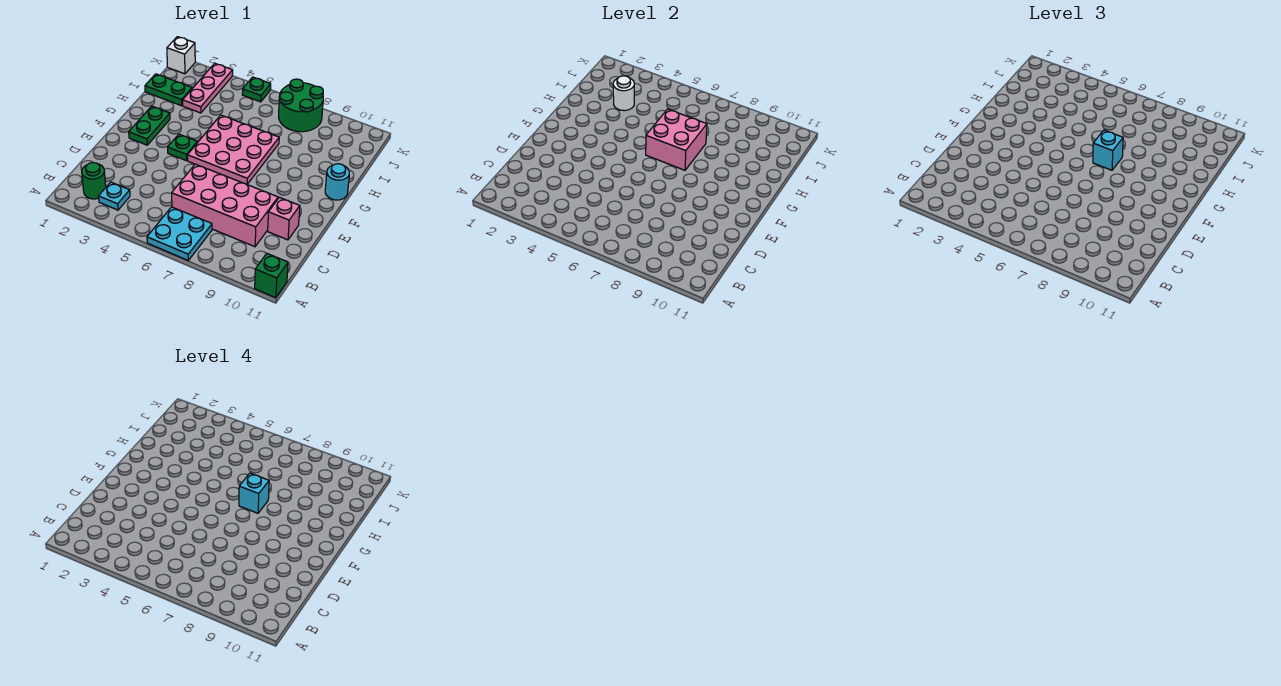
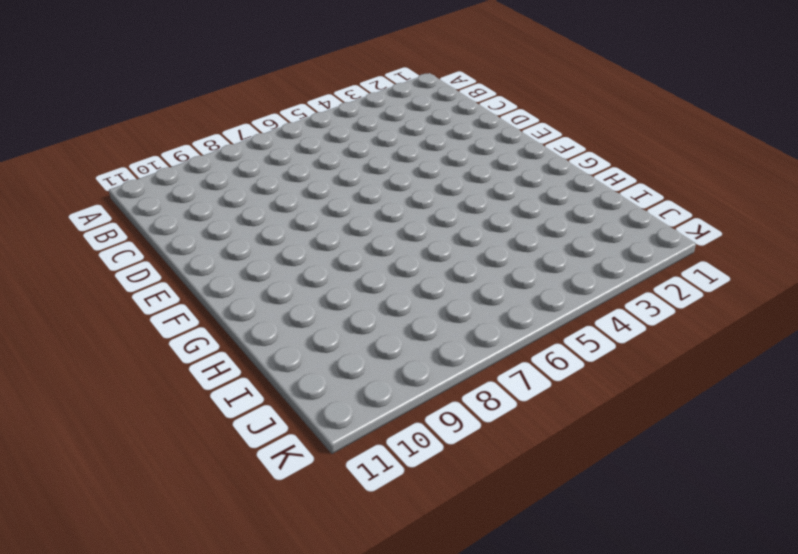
none -> cyan plate A6:B7 level 1
none -> green brick A11 level 1
none -> green round brick B2 level 1

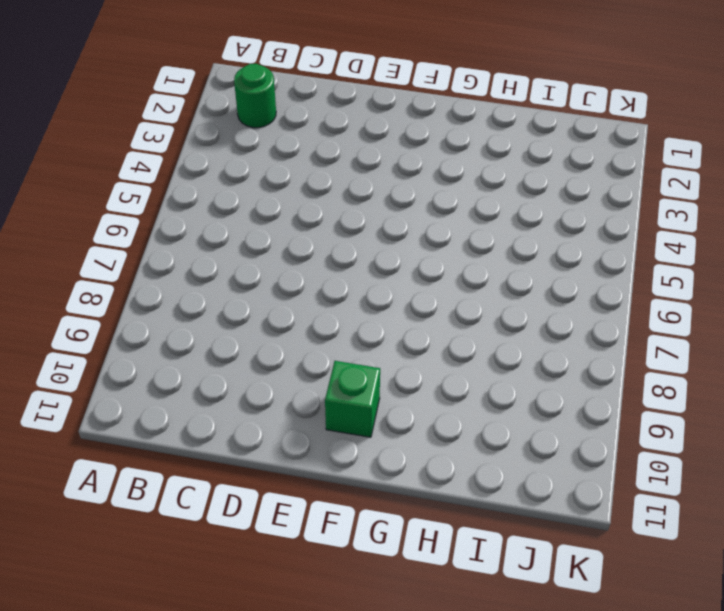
green brick F10 level 1 -> green brick A11 level 1
none -> cyan plate A6:B7 level 1
none -> cyan plate B3 level 1
none -> pink brick C6:D9 level 1

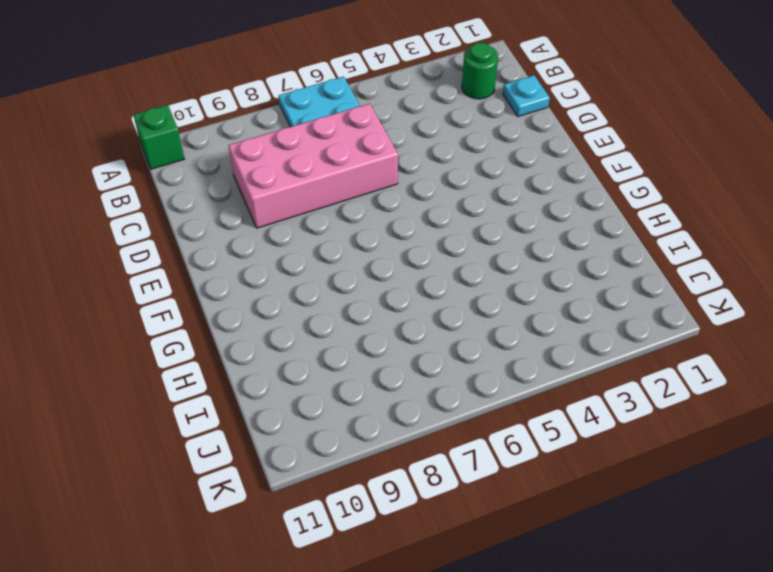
cyan plate C1 level 1 -> cyan plate B3 level 1
none -> pink brick D10 level 1
none -> green plate F2:G2 level 1
none -> green plate F4 level 1

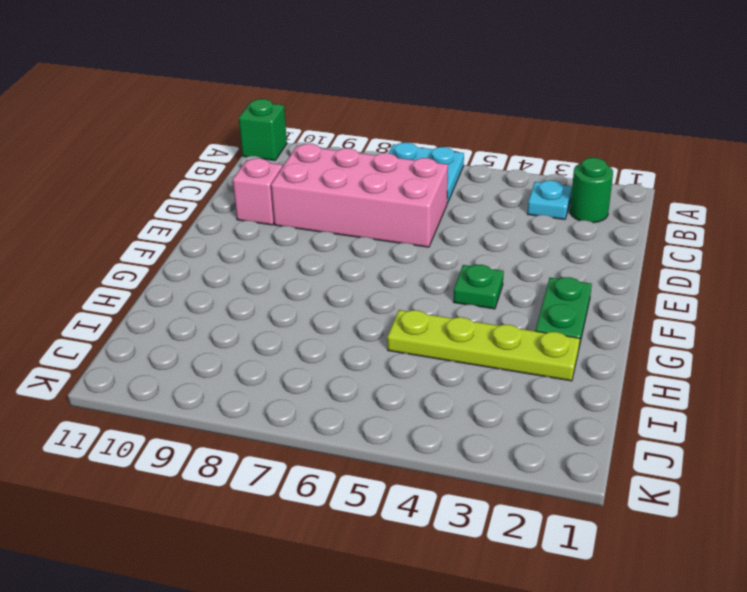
lime plate H2:H5 level 1 -> pink plate F5:H7 level 1
none -> cyan round brick G11 level 1
none -> green plate I1:I2 level 1
none -> pink plate I3:K3 level 1

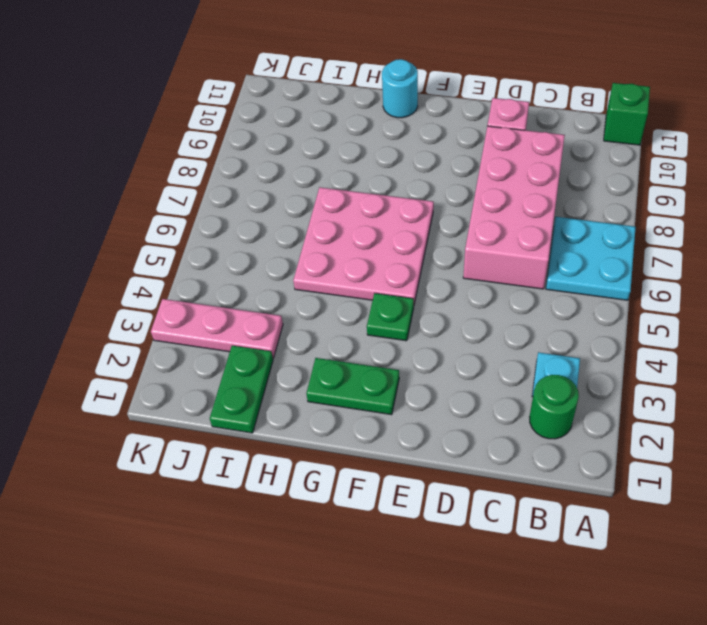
none -> green round brick J7:K8 level 1
none -> white brick K1 level 1
none -> green plate K5 level 1

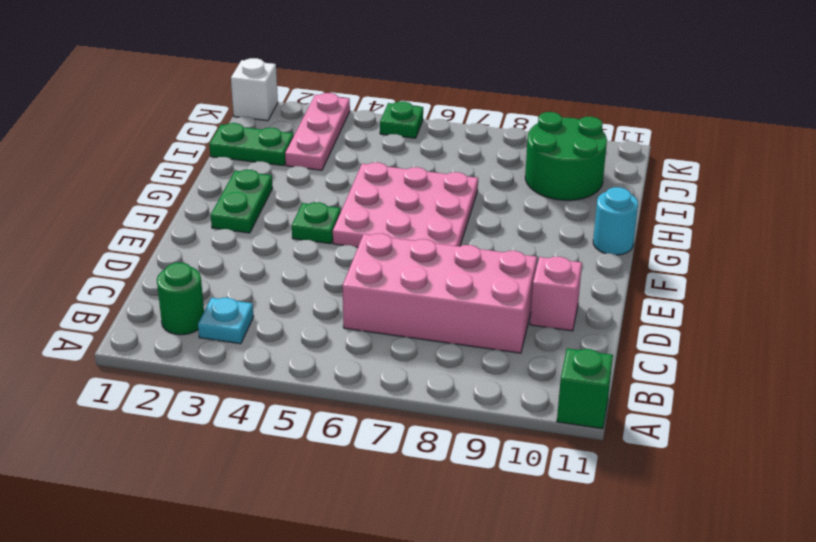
green round brick I9:J10 level 1 -> green round brick J7:K8 level 1
none -> cyan plate A6:B7 level 1
none -> pink brick G6:H7 level 2
none -> white round brick I3 level 2

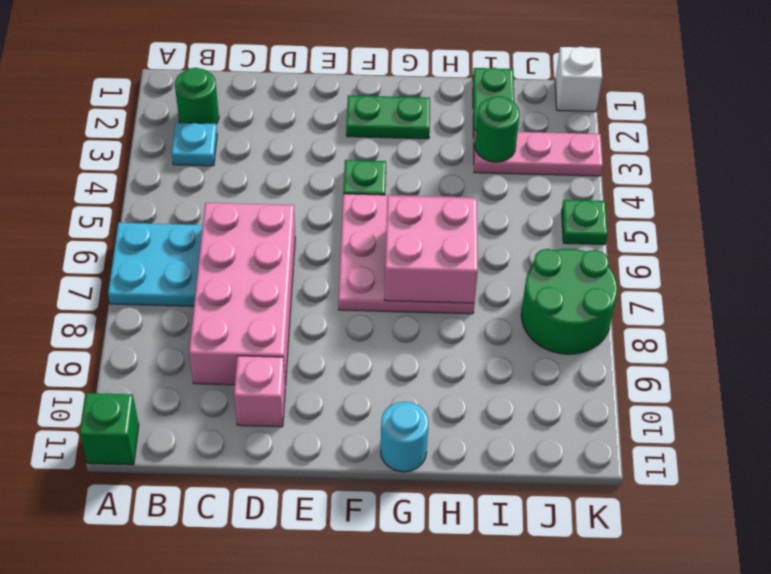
green round brick I3 level 2 -> white round brick I3 level 2
none -> cyan brick G7 level 3
none -> cyan brick G7 level 4

